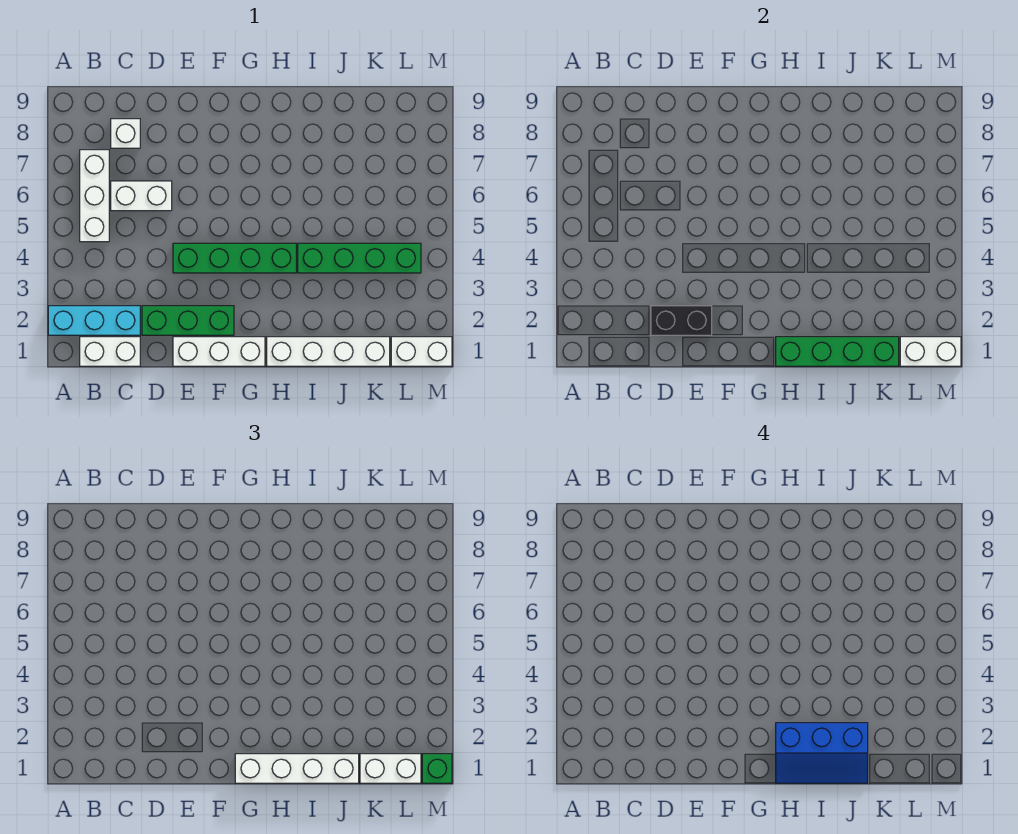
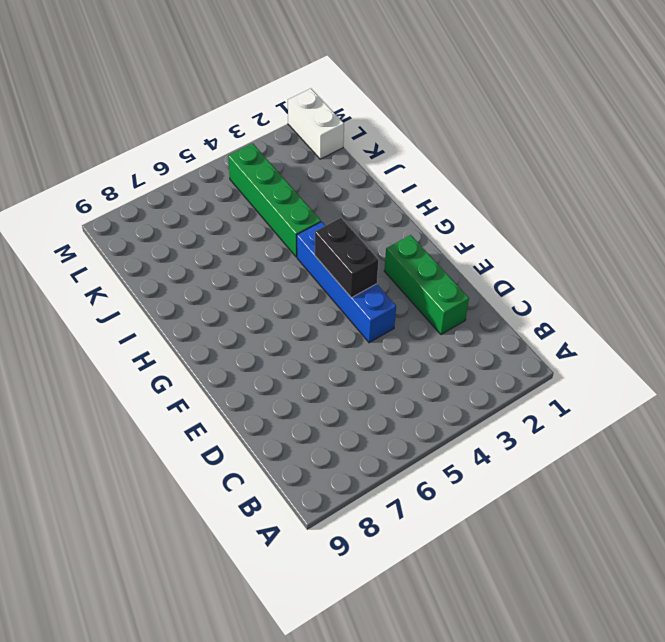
blue brick E4:H4 level 1 -> green brick E4:H4 level 1
black brick F4:G4 level 2 -> black brick D2:E2 level 2
none -> cyan brick A2:C2 level 1
none -> white brick B1:C1 level 1
none -> white brick B5:B7 level 1

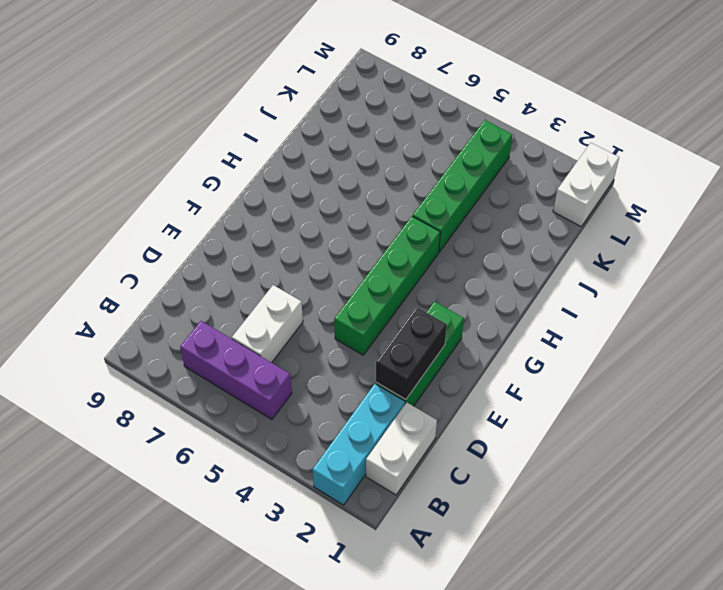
purple brick B5:B7 level 1 -> white brick B5:B7 level 1
none -> white brick C8 level 1
none -> white brick E1:G1 level 1
none -> white brick H1:K1 level 1

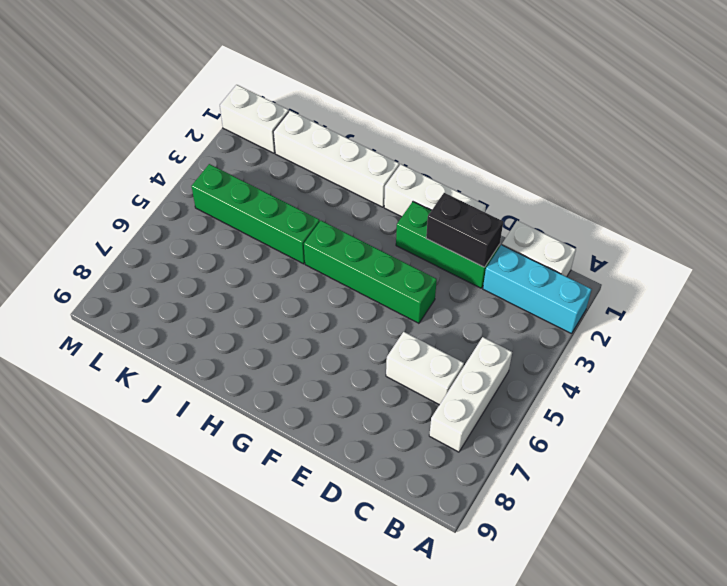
none -> white brick C8 level 1
none -> green brick H1:K1 level 2
none -> white brick L1:M1 level 2

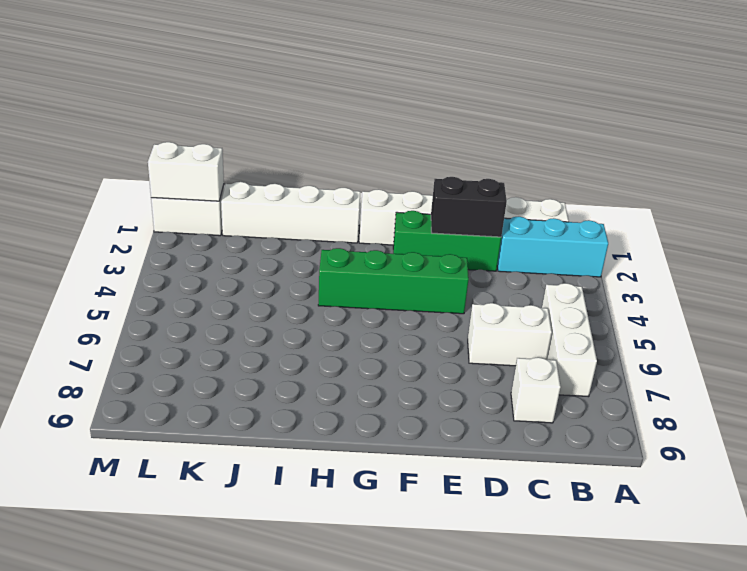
none -> green brick I4:L4 level 1
none -> green brick H1:K1 level 2
none -> white brick G1:J1 level 3

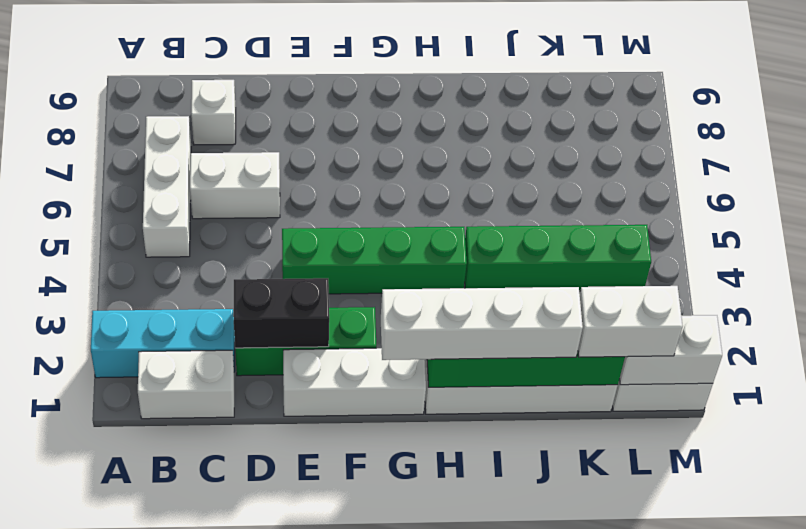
none -> green brick M1 level 3
none -> blue slope H1:J2 level 4 top 2

